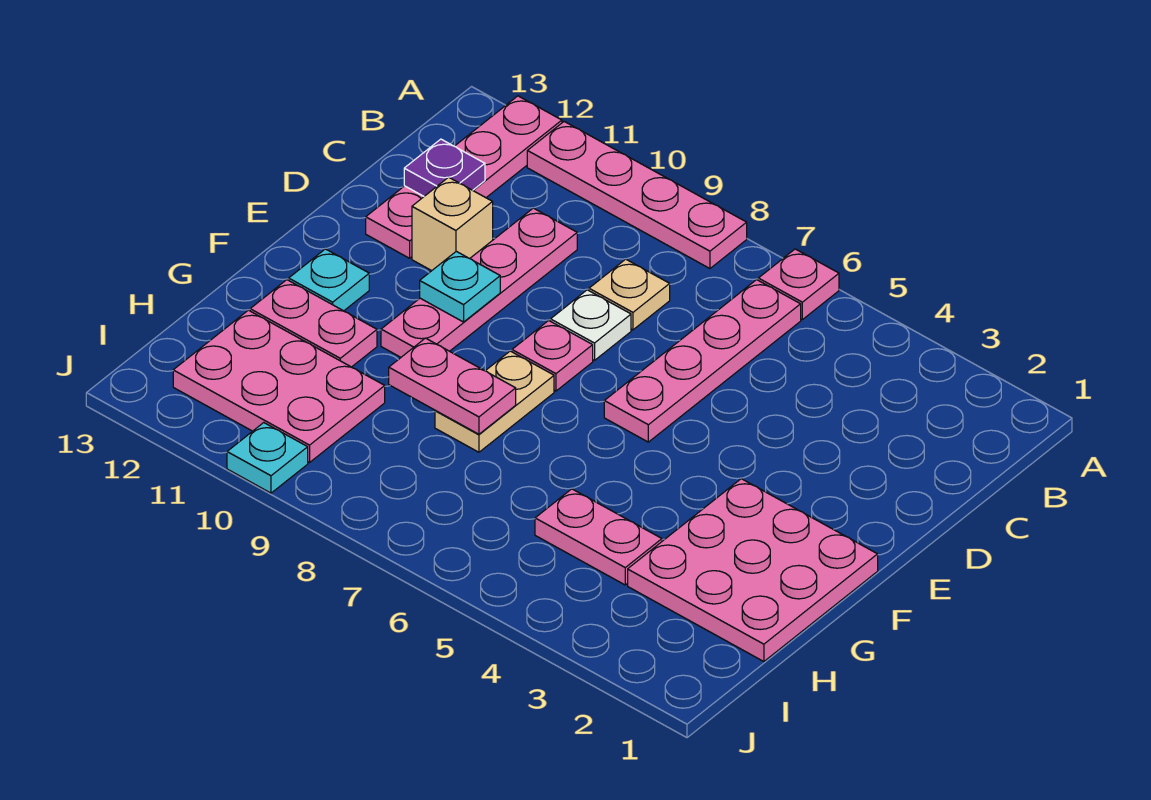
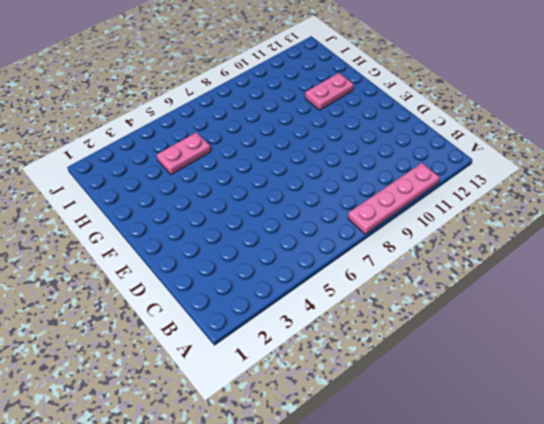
none -> pink plate A6 level 1
none -> pink plate A12:D12 level 1
none -> pink plate B6:E6 level 1

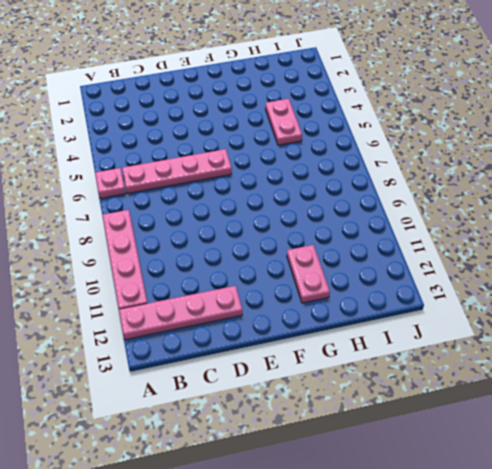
none -> tan plate C8 level 1
none -> pink plate C10:F10 level 1
none -> white plate D8 level 1

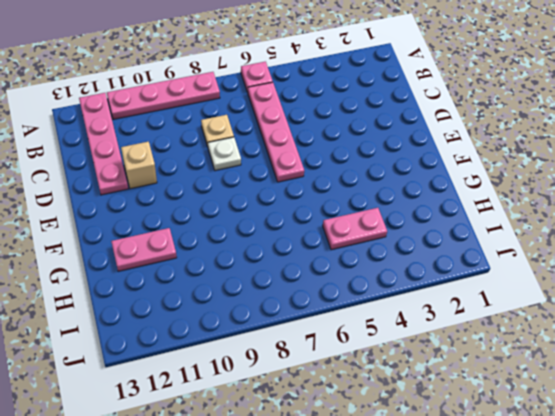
none -> pink plate C10:F10 level 1
none -> pink plate E8 level 1
none -> pink plate F1:H3 level 1

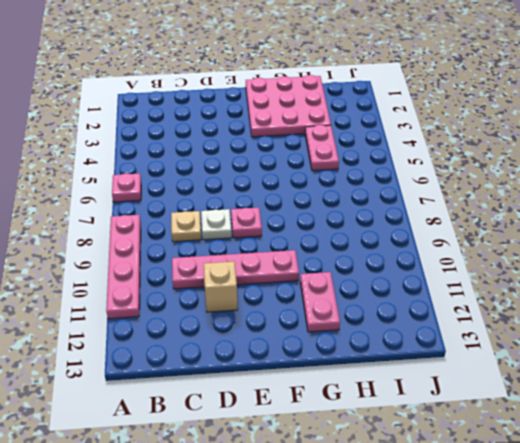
none -> pink plate A12:D12 level 1
none -> pink plate B6:E6 level 1
none -> tan plate F8:G8 level 1

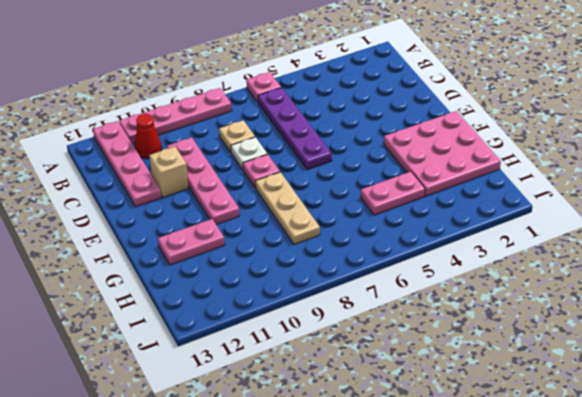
purple plate B6:E6 level 1 -> pink plate B6:E6 level 1
red cone B11 level 1 -> none
tan plate F8:H8 level 1 -> tan plate F8:G8 level 1
none -> cyan plate F12 level 1
none -> pink plate H10:I12 level 1
none -> cyan plate J10 level 1

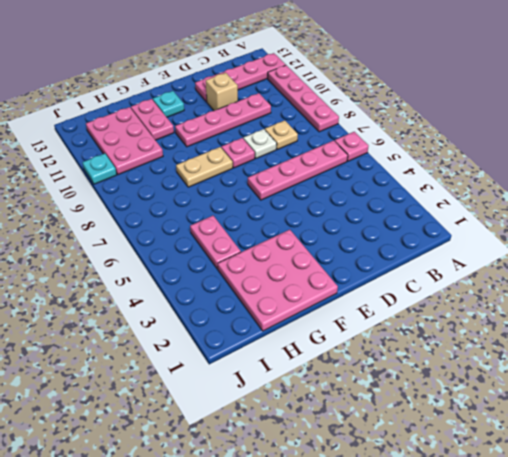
none -> purple plate C12 level 2
none -> cyan plate E10 level 2
none -> pink plate G8:G9 level 2

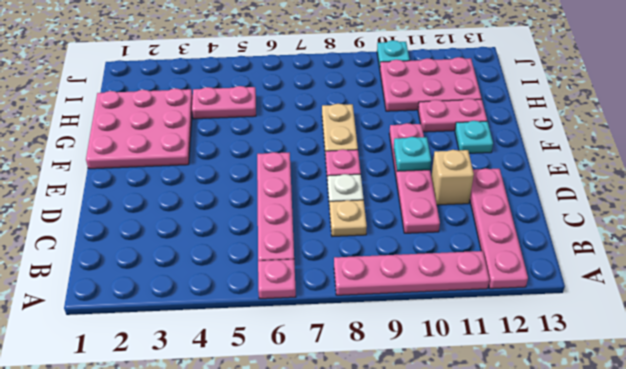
none -> purple plate C12 level 2
none -> pink plate G8:G9 level 2

